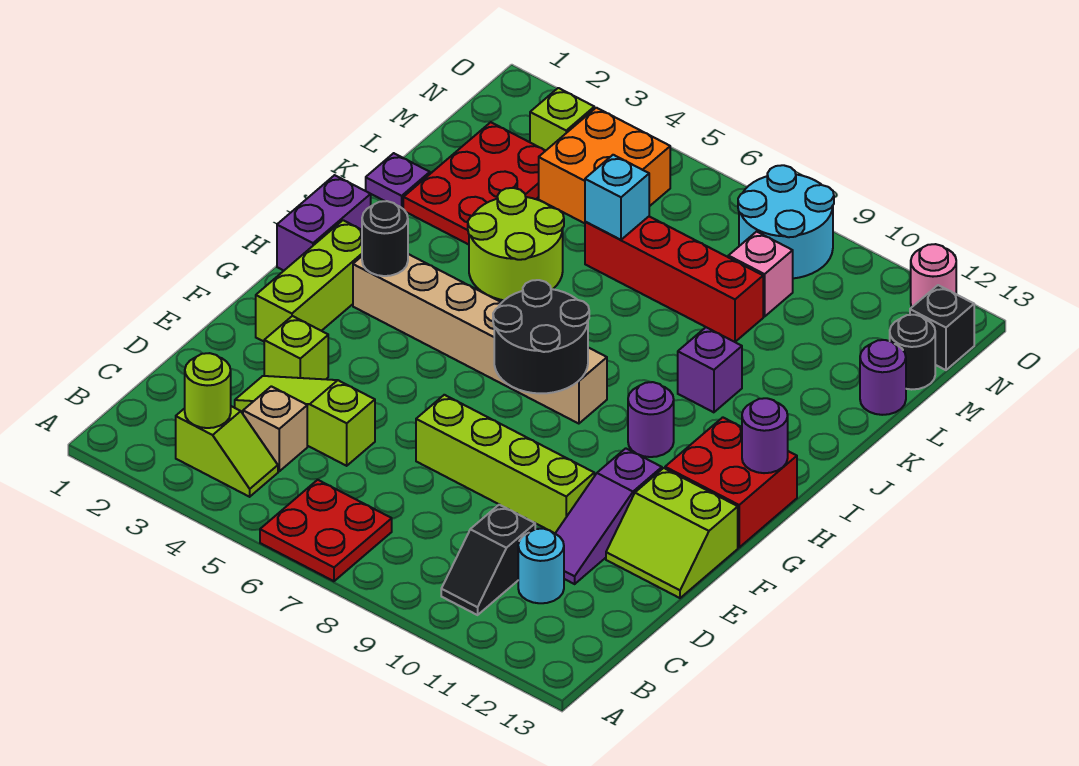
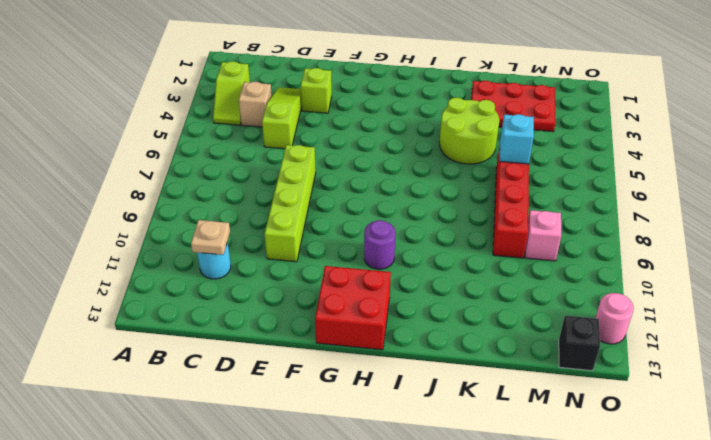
tan plate C11 level 2 -> none
none -> red plate A6:B7 level 1
none -> black slope B10:C10 level 1 top C
none -> purple slope D11:F11 level 1 top F
none -> lime slope E12:F13 level 1 top F

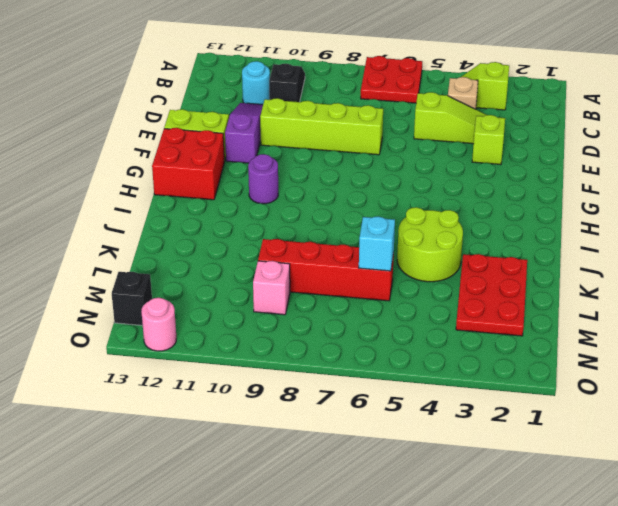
none -> lime brick F2:H2 level 1
none -> purple brick H1:I1 level 1
none -> tan brick H3:H8 level 1
none -> purple brick J10 level 1

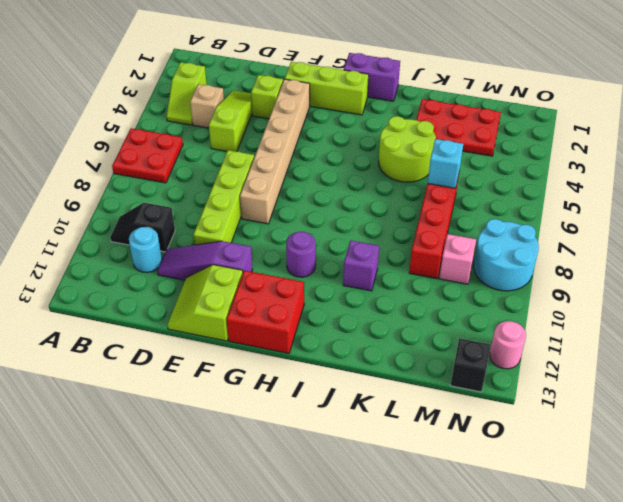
tan brick F3:F8 level 1 -> tan brick H3:H8 level 1
none -> purple plate K1 level 1
none -> purple round brick L13 level 1
none -> orange brick M4:N5 level 1
none -> black round brick M13 level 1

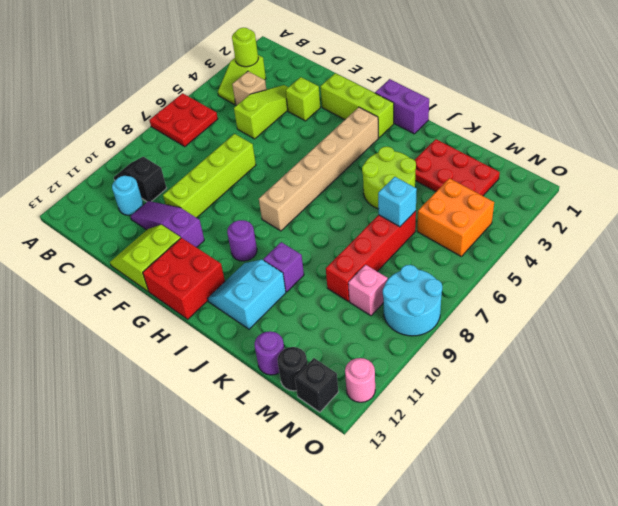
cyan slope I11:J12 level 1 top J -> none
none -> purple plate K1 level 1
none -> lime brick N3 level 1
none -> black round brick G7:H8 level 2
none -> black round brick H3 level 2

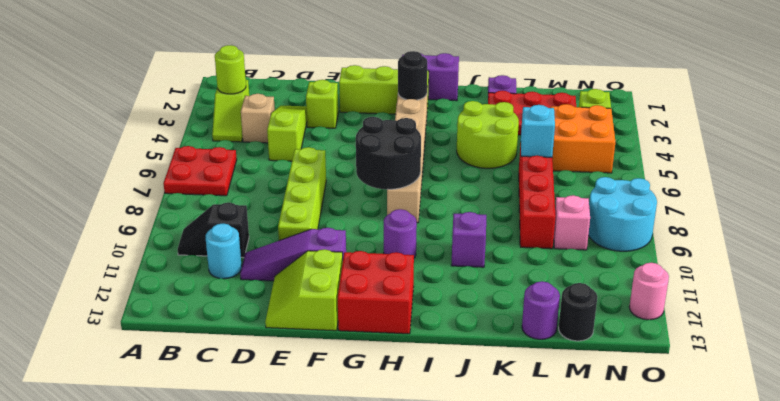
none -> black brick N13 level 1
none -> purple round brick H13 level 2

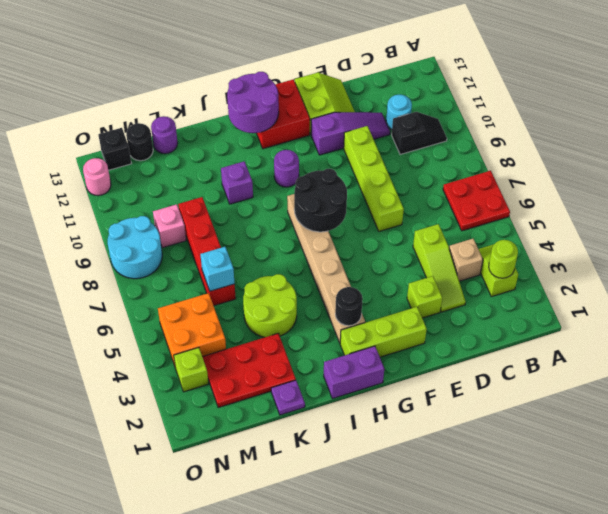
purple round brick H12:I13 level 2 -> purple round brick H13 level 2

